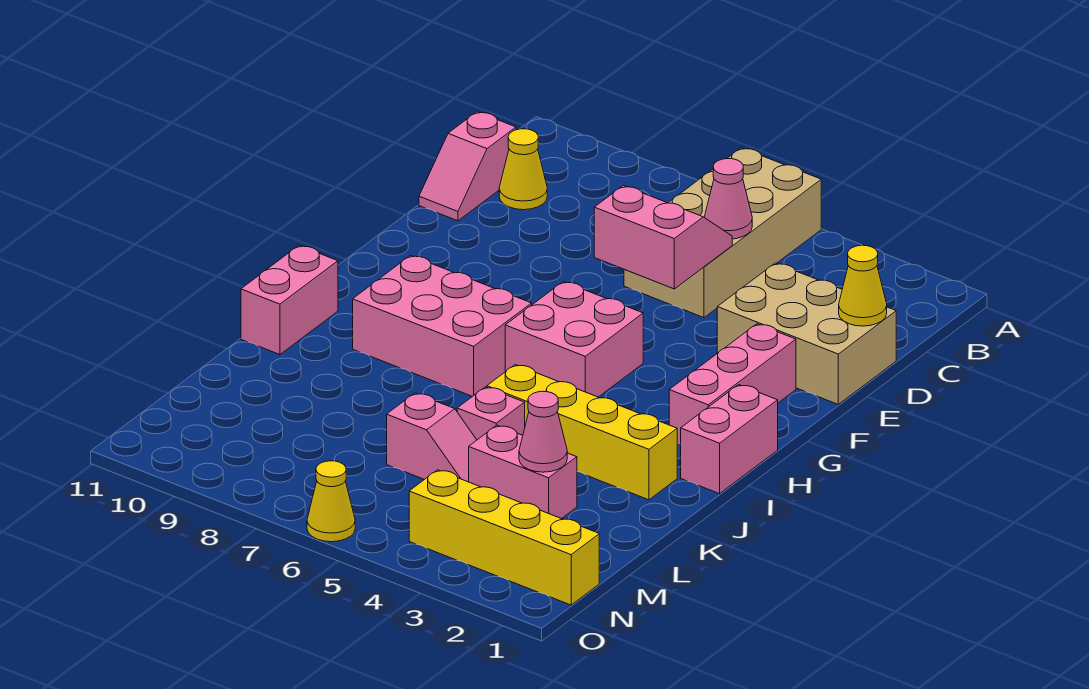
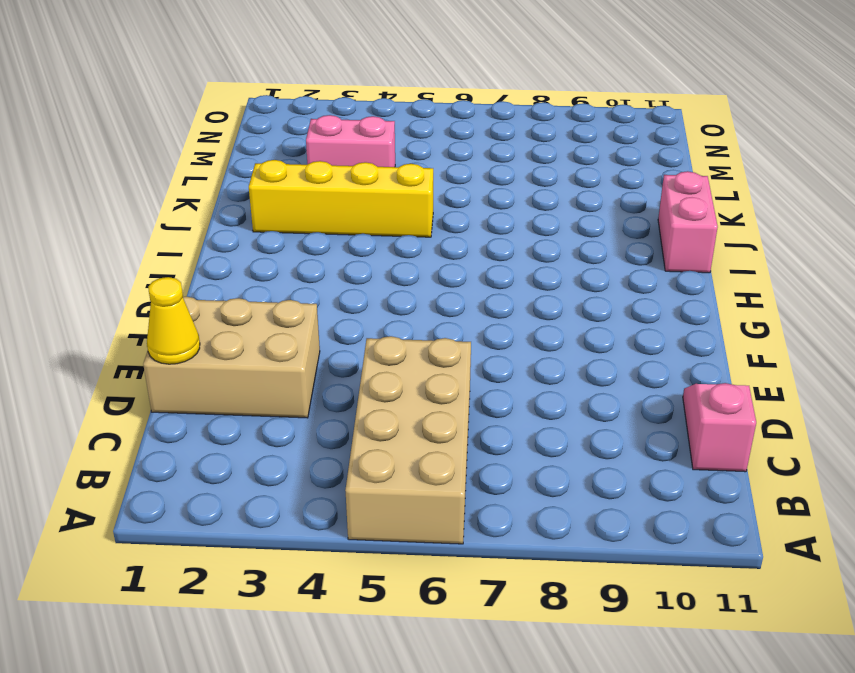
none -> yellow cone C10 level 1
none -> pink brick F2:H2 level 1
none -> pink brick G5:H6 level 1

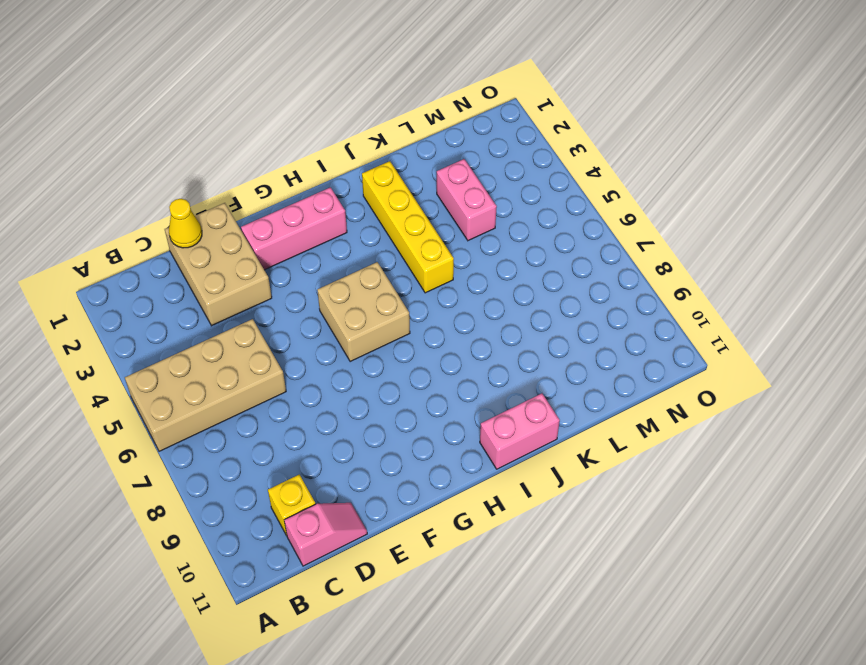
yellow brick C10 level 1 -> yellow cone C10 level 1
tan brick G5:H6 level 1 -> pink brick G5:H6 level 1
none -> pink brick H1:I1 level 1
none -> pink brick H7:I9 level 1
none -> pink brick K5 level 1

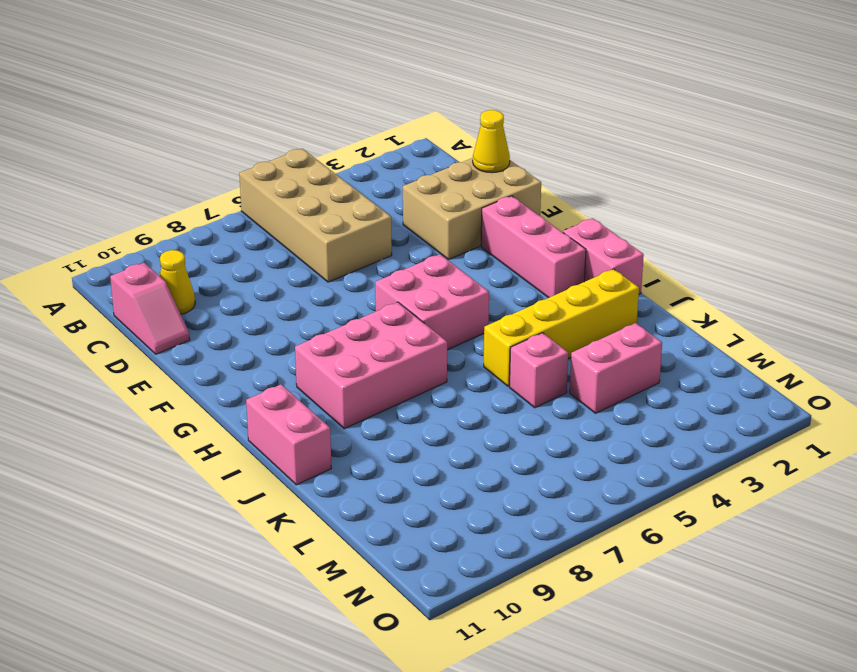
none -> pink slope L5:L6 level 1 top 6
none -> yellow brick N1:N4 level 1
none -> yellow cone O6 level 1

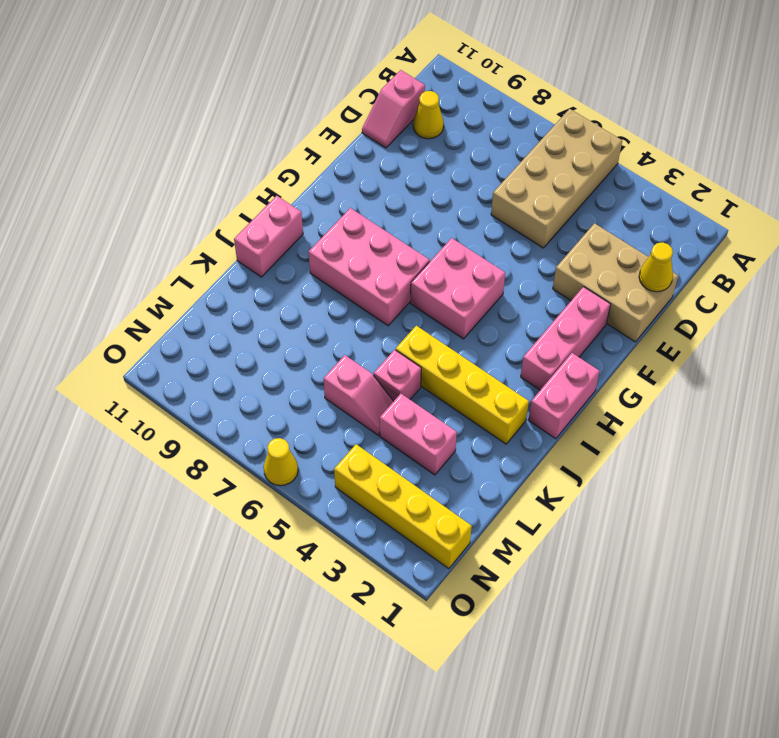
none -> pink cone C5 level 2
none -> pink slope D5:E6 level 2 top E
none -> pink cone L3 level 2

